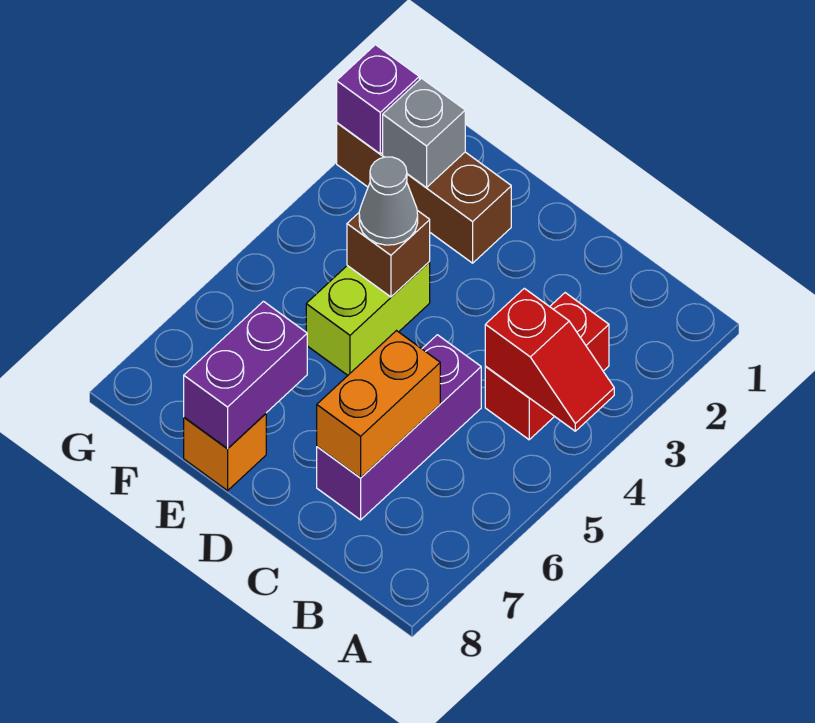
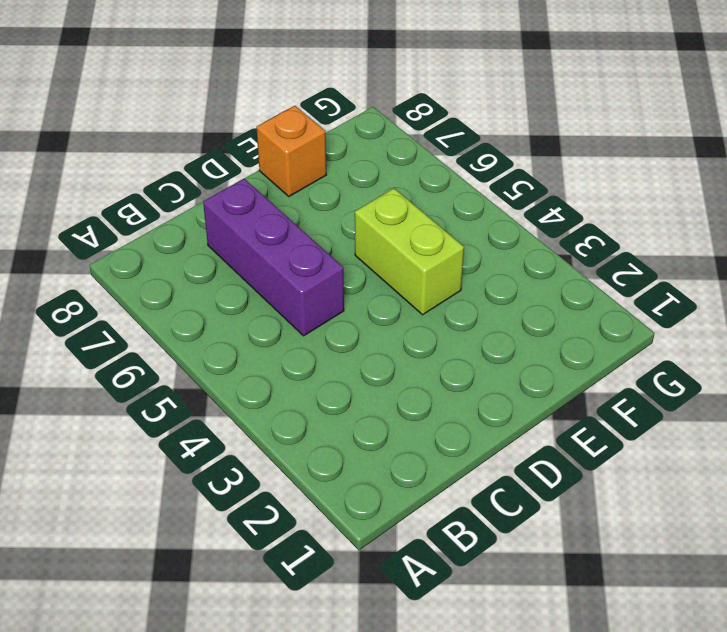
none -> red brick B3:B4 level 1
none -> brown brick E2:G2 level 1
none -> red slope A4:B4 level 2 top B

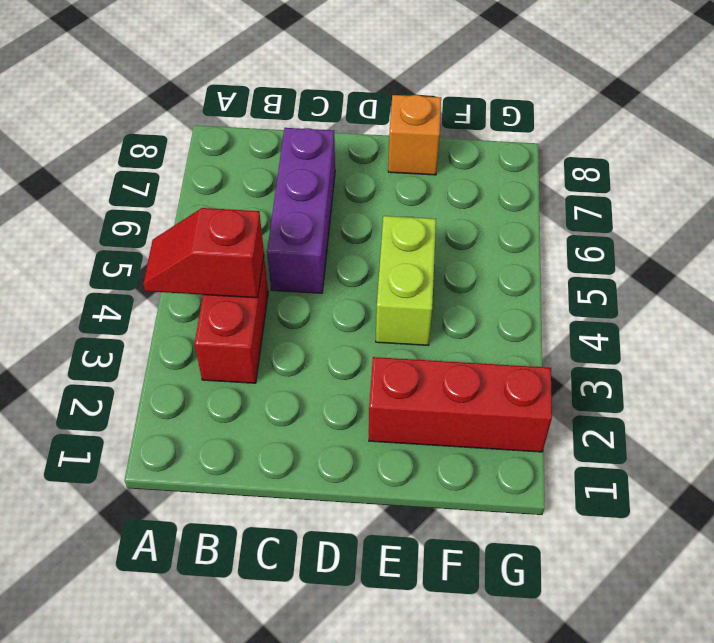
red brick E2:G2 level 1 -> brown brick E2:G2 level 1
none -> orange brick C6:C7 level 2
none -> brown brick E4 level 2
none -> purple brick E7:E8 level 2

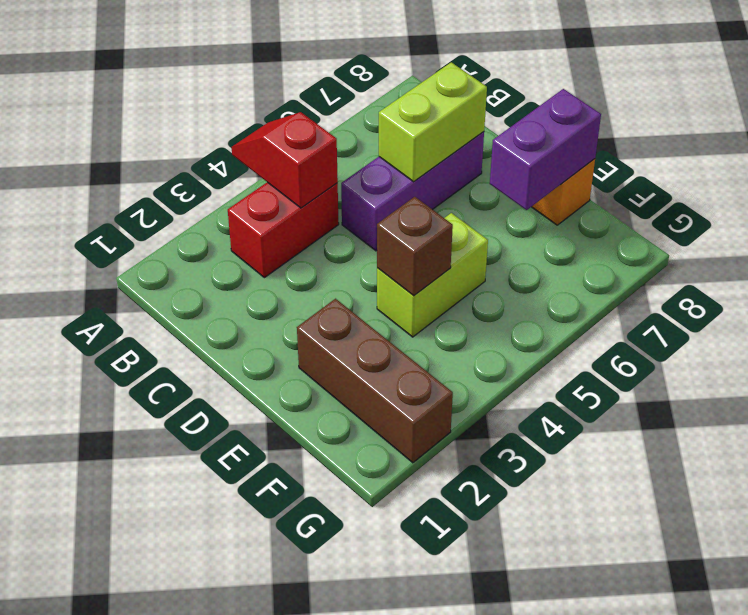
lime brick C6:C7 level 2 -> orange brick C6:C7 level 2
none -> grey brick F2 level 2
none -> purple brick G2 level 2
none -> grey cone E4 level 3

